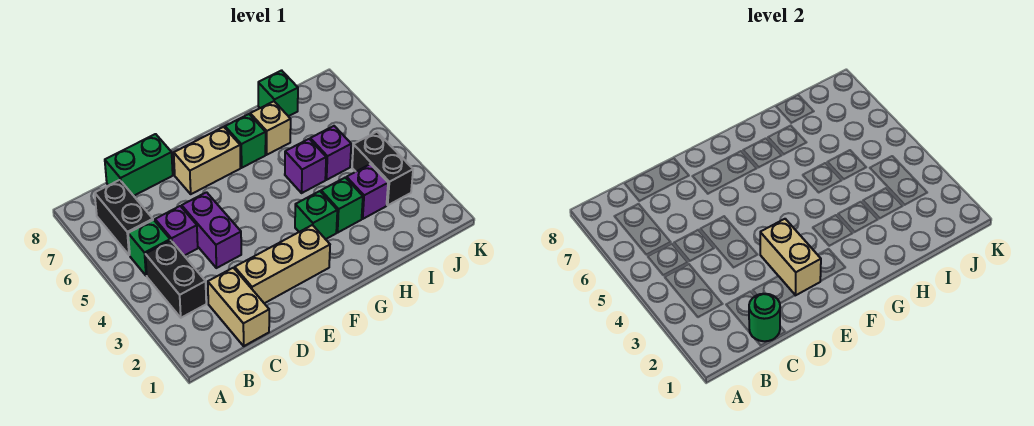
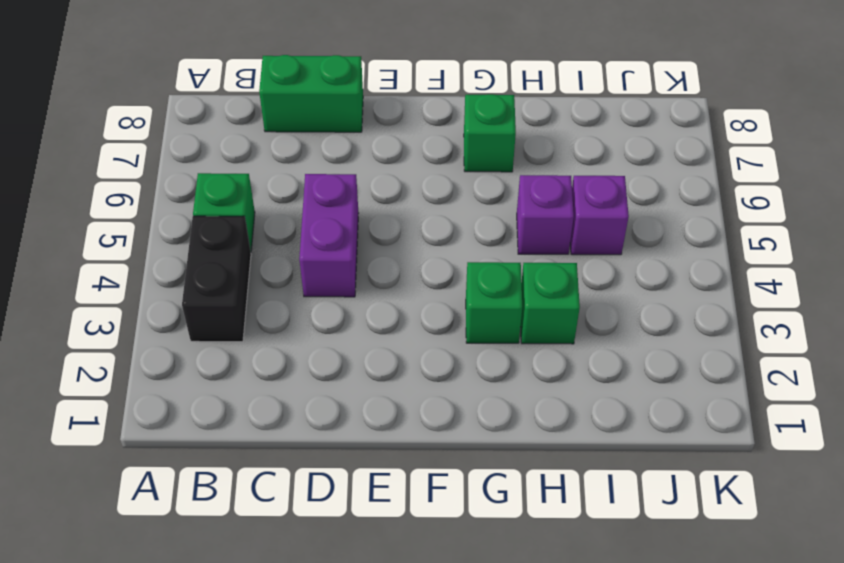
none -> black brick B6:B7 level 1
none -> tan brick C1:C2 level 1
none -> purple brick C5 level 1

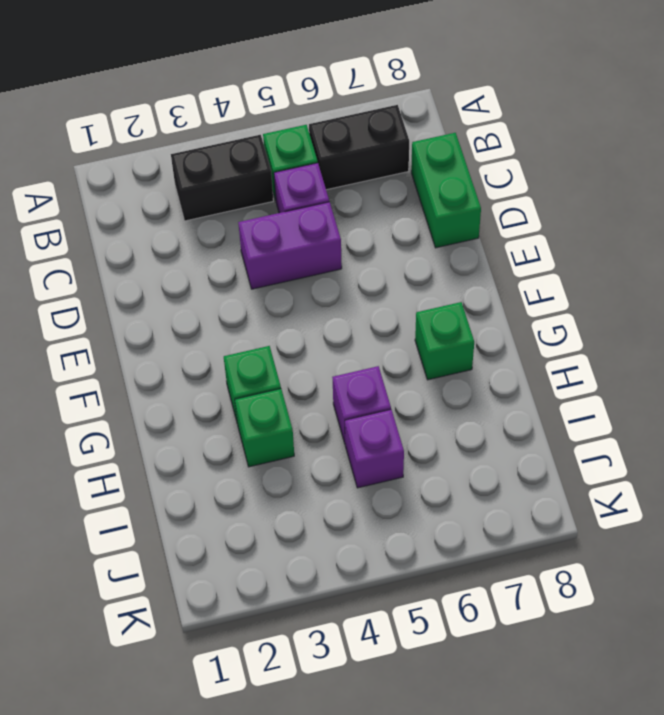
none -> tan brick C1:C2 level 1
none -> tan brick D2:F2 level 1
none -> tan brick E7:F7 level 1

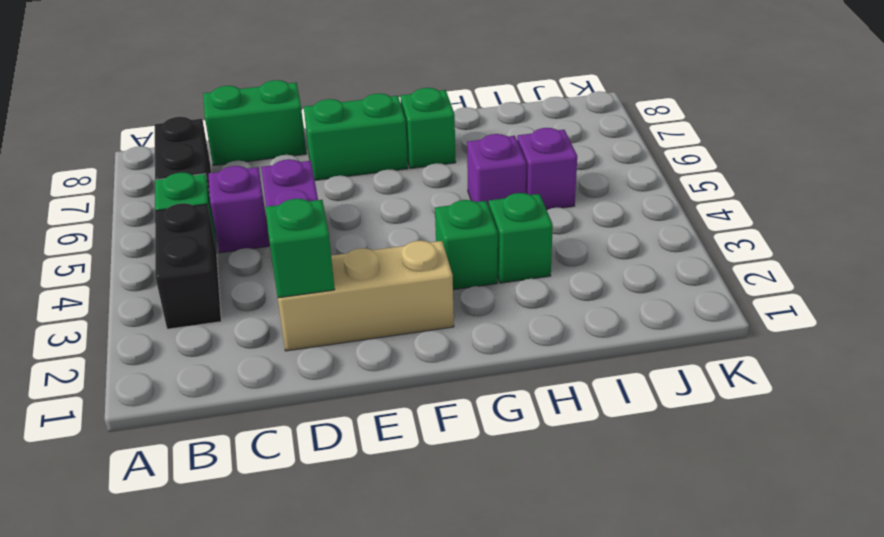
green brick D2 level 2 -> green brick I8 level 1
green brick E7:F7 level 1 -> tan brick E7:F7 level 1
none -> tan brick C1:C2 level 1
none -> tan brick H7 level 1
none -> purple brick I3 level 1

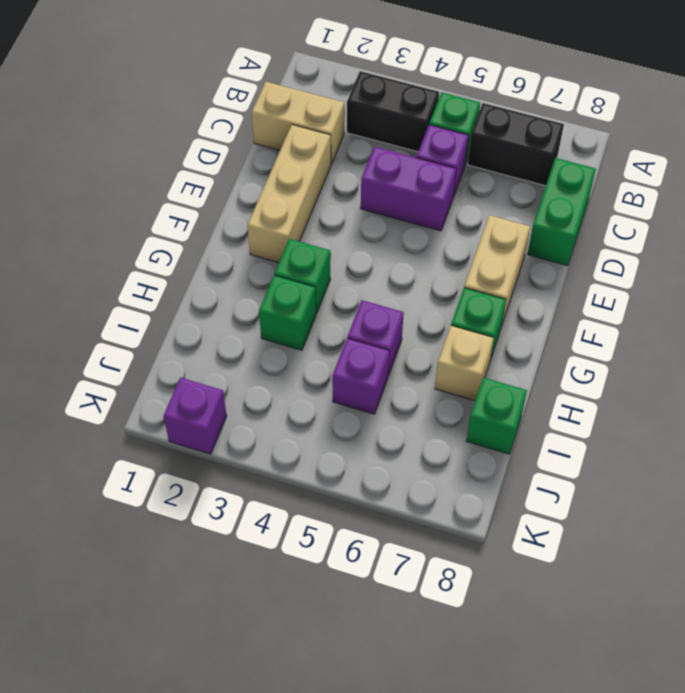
purple brick K2 level 1 -> purple brick I3 level 1
none -> black brick J3:J4 level 1
none -> green round brick C1 level 2
none -> tan brick E2:E3 level 2

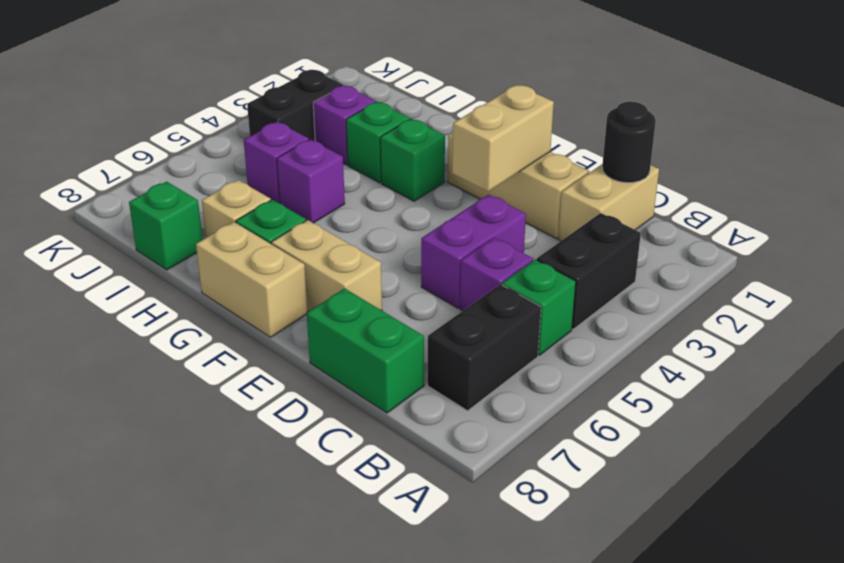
black round brick C1 level 2 -> green round brick C1 level 2
tan brick F8:G8 level 1 -> none

